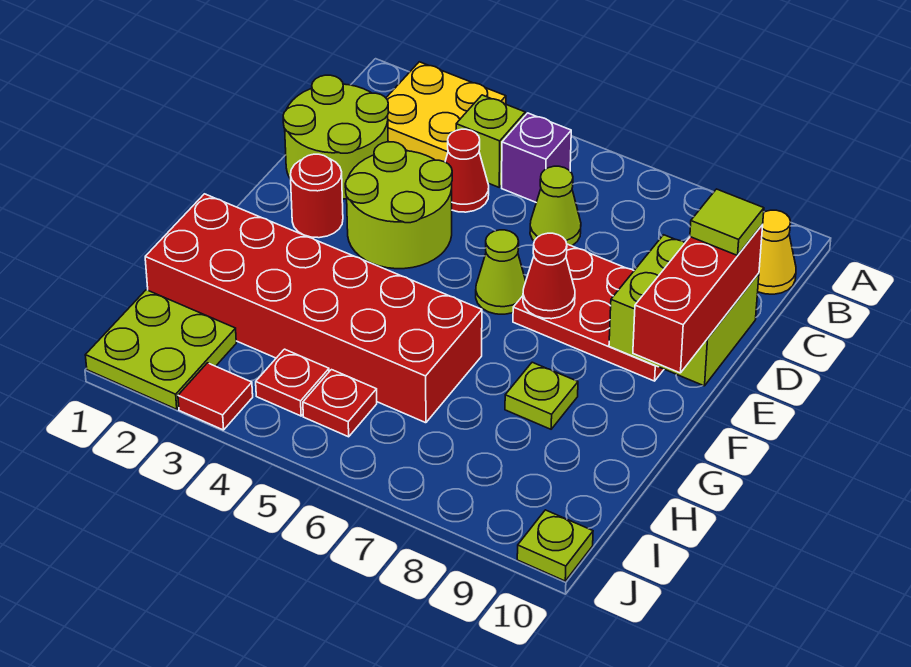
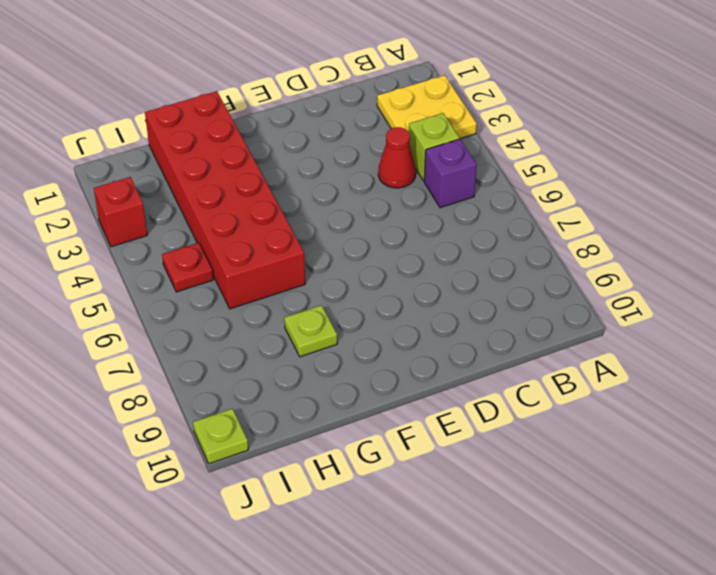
red brick J3 level 1 -> red tile J3 level 1
none -> yellow cone B10 level 1
none -> lime round brick C1:D2 level 1
none -> lime cone C6 level 1

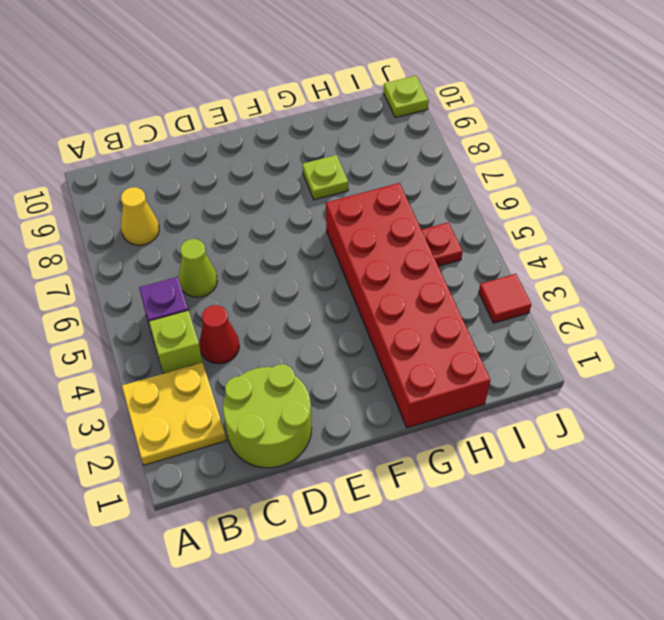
yellow cone B8 level 1 -> yellow cone B10 level 1
none -> lime round brick D3:E4 level 1
none -> red plate D7:E9 level 1
none -> red round brick E2 level 1

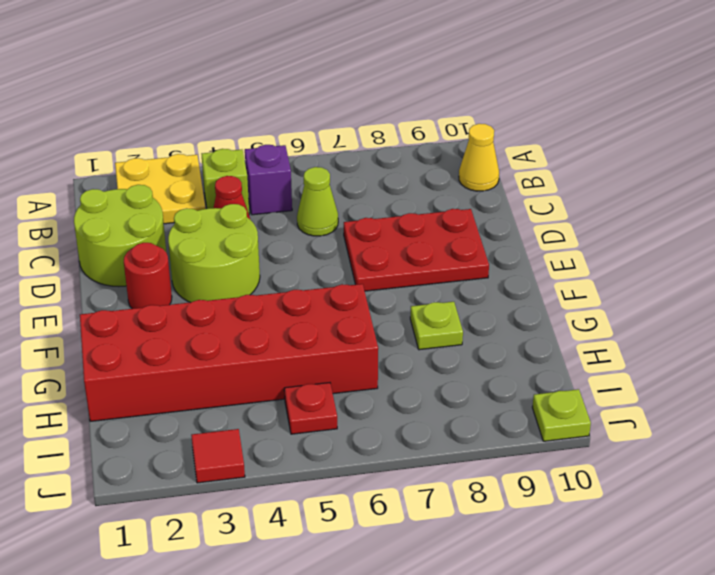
none -> lime cone E6 level 1
none -> lime plate I1:J2 level 1
none -> red plate I4 level 1

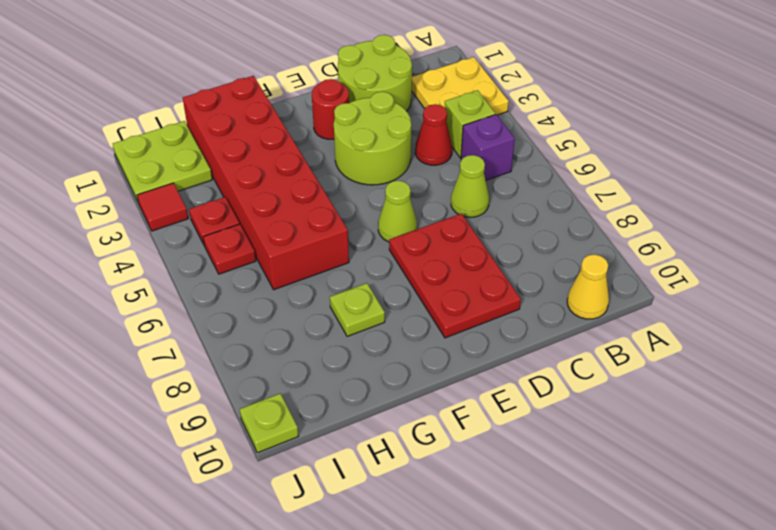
none -> lime brick D9:E10 level 2
none -> red cone E7 level 2
none -> red brick D10:F10 level 3

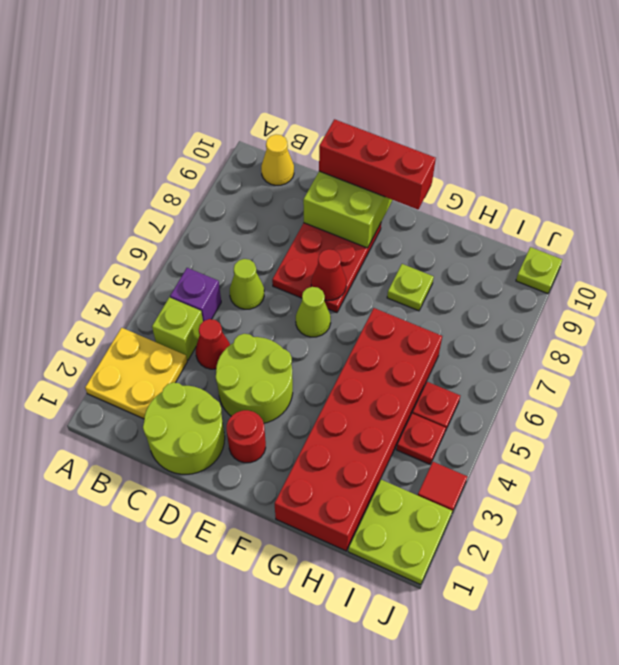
none -> lime tile D10 level 4

